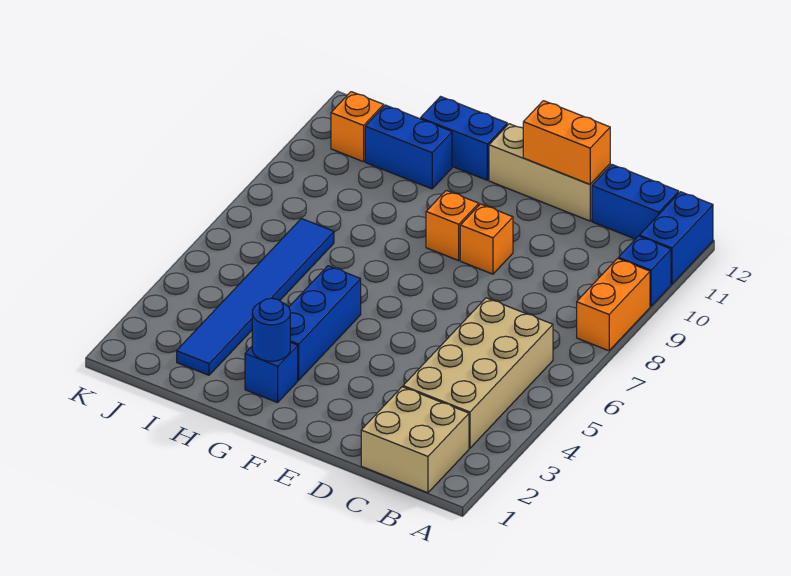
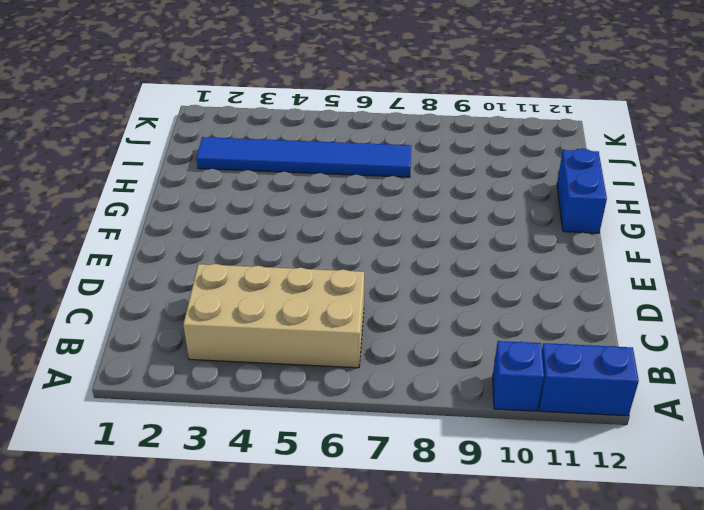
none -> orange brick A8:A9 level 1
none -> tan brick B1:C2 level 1
none -> blue brick B12:C12 level 1

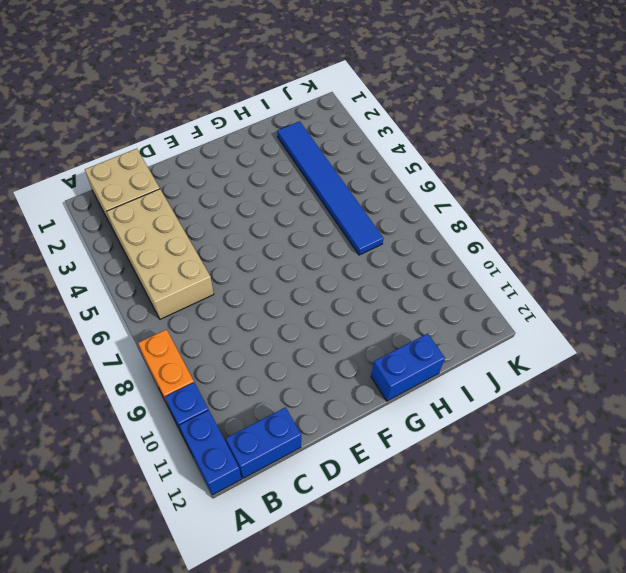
none -> tan brick D12:F12 level 1
none -> orange brick E9 level 1
none -> orange brick F9 level 1

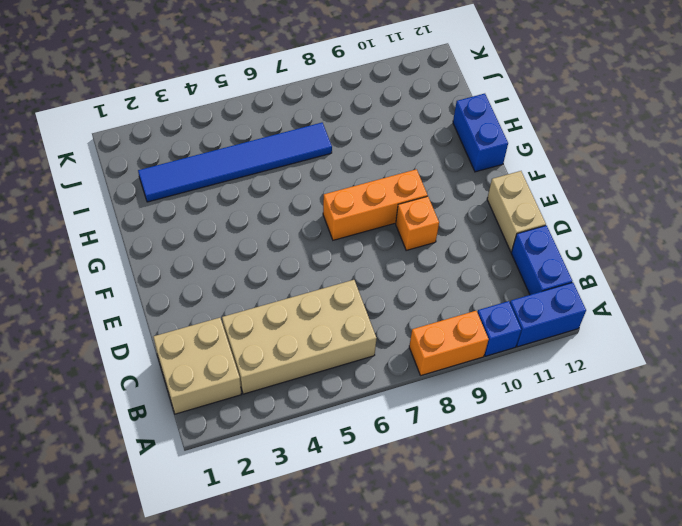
tan brick D12:E12 level 1 -> tan brick D12:F12 level 1
orange brick F7:F9 level 1 -> orange brick F9 level 1
none -> blue brick G2 level 1
none -> blue brick G3:G5 level 1
none -> blue brick H11:I11 level 1

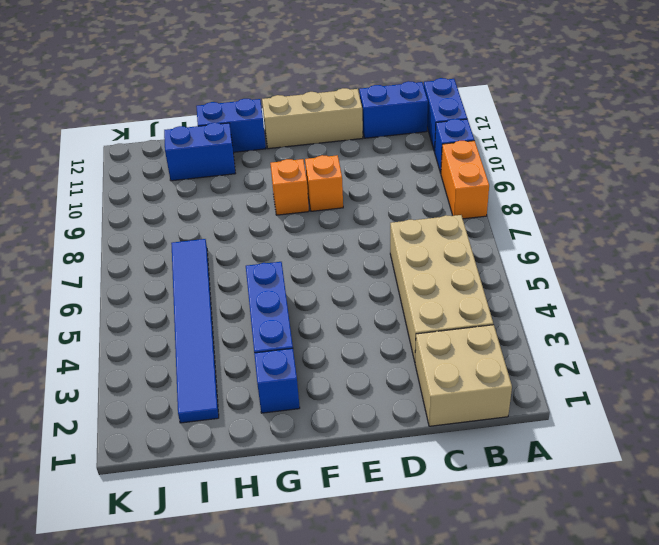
none -> orange brick J11 level 1
none -> orange brick D12:E12 level 2
none -> blue round brick G2 level 2

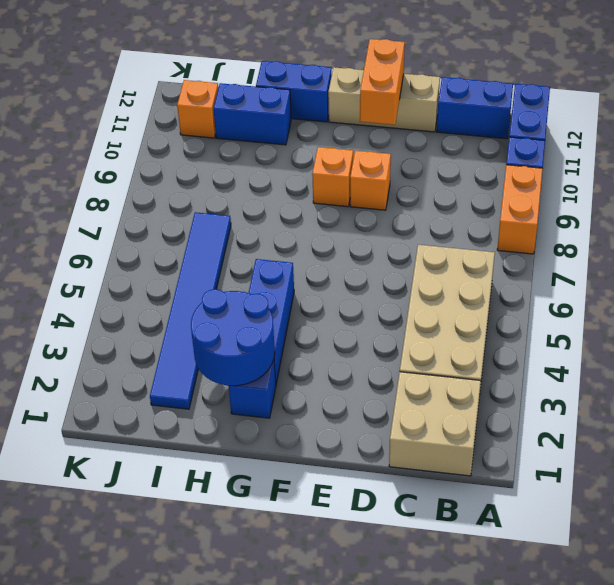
orange brick E11:E12 level 2 -> orange brick D12:E12 level 2
blue round brick G2:H3 level 2 -> blue round brick G2 level 2

